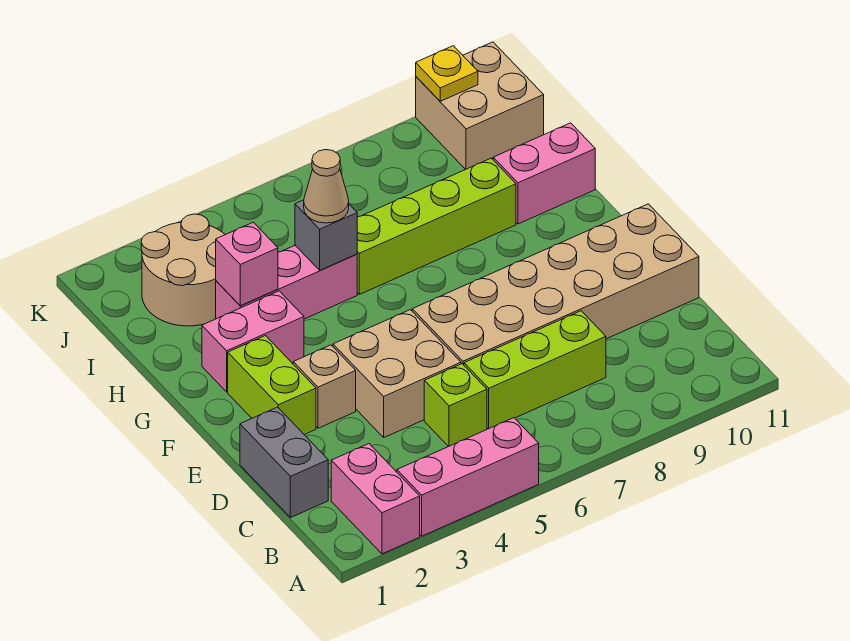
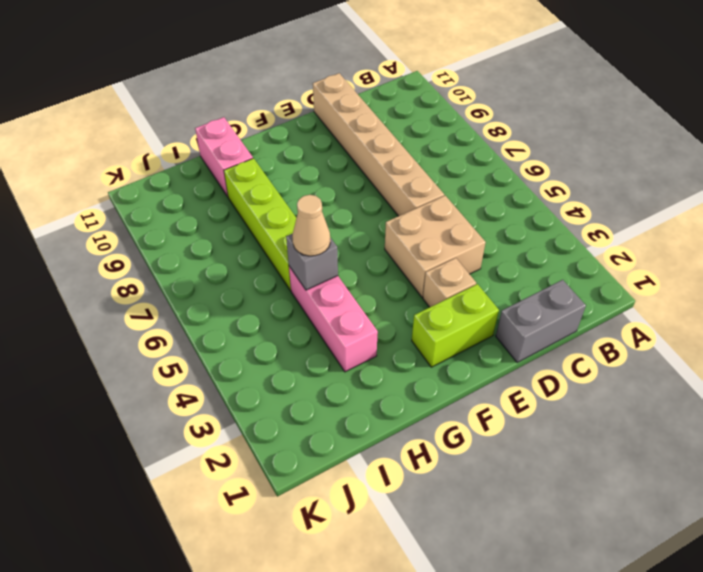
tan brick D6:D11 level 1 -> tan brick D6:E11 level 1
none -> pink brick A2:B2 level 1
none -> pink brick A3:A5 level 1
none -> lime brick C5 level 1

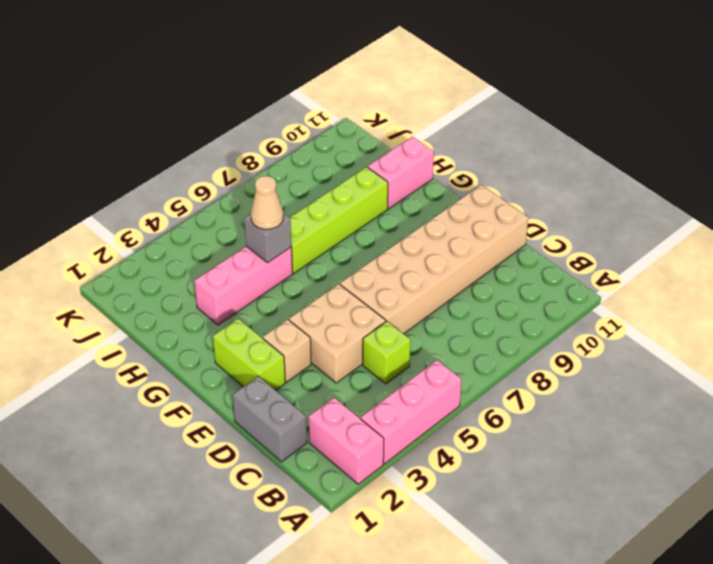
none -> lime brick C6:C8 level 1
none -> pink brick G2:G3 level 1
none -> tan round brick I2:J3 level 1

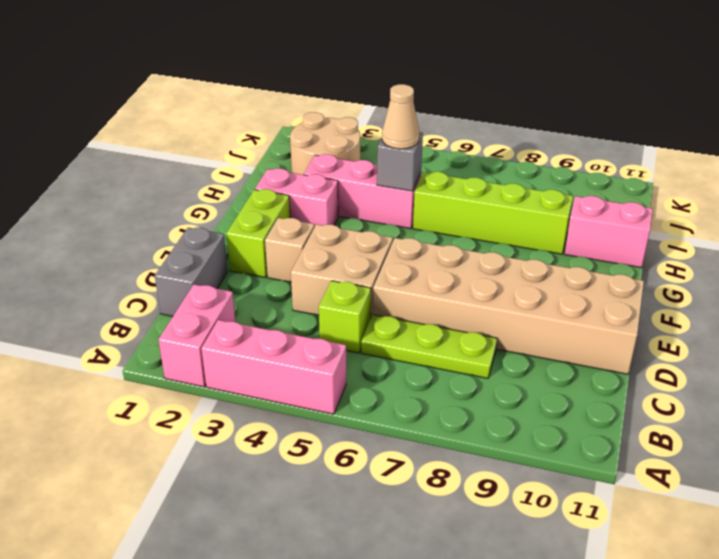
lime plate C6:C8 level 1 -> lime brick C6:C8 level 1
none -> tan brick J10:K11 level 1
none -> pink brick H3 level 2
none -> yellow plate K10 level 2

